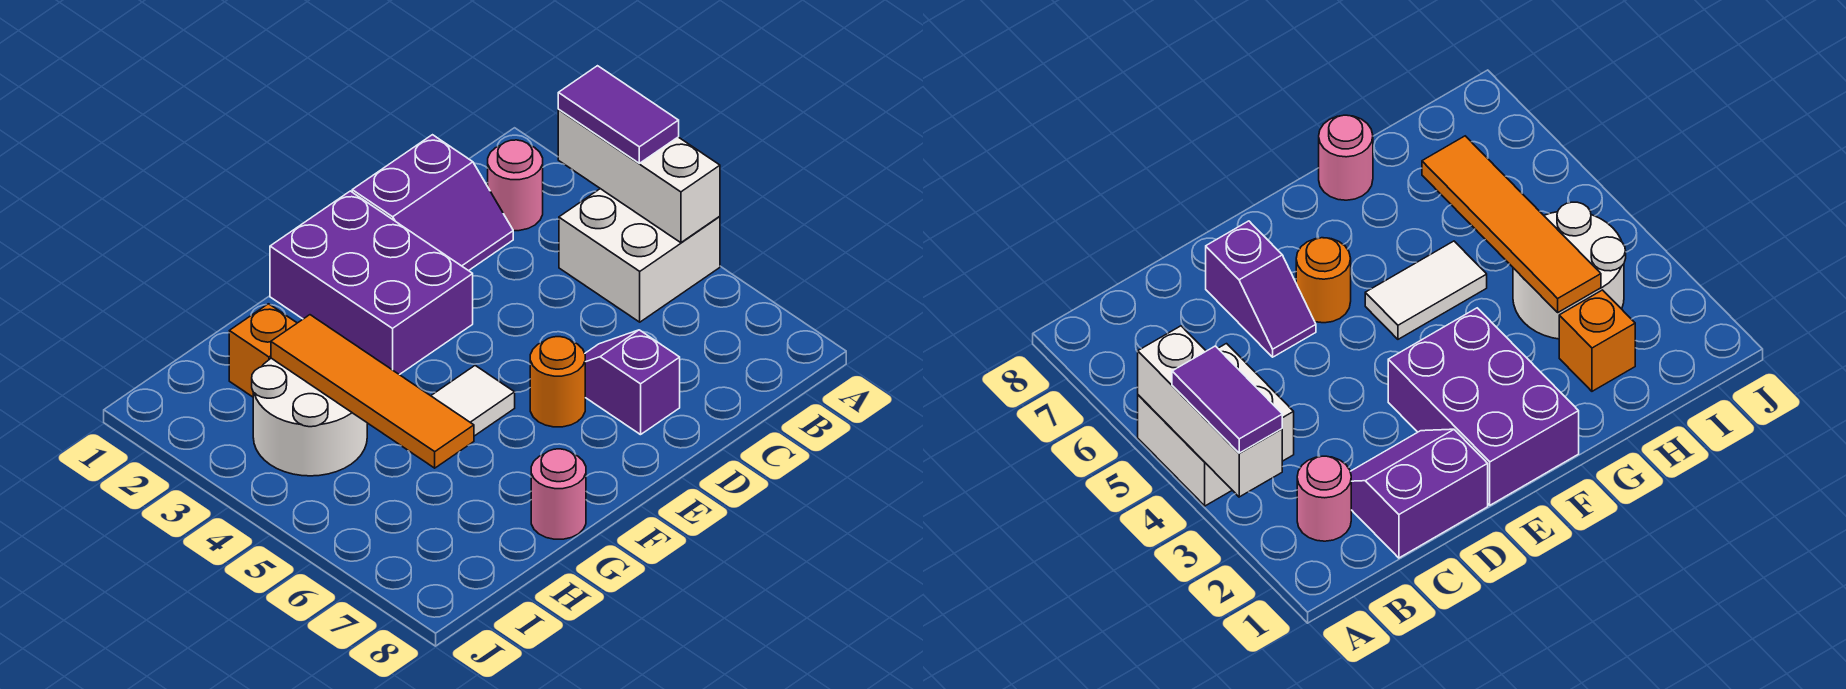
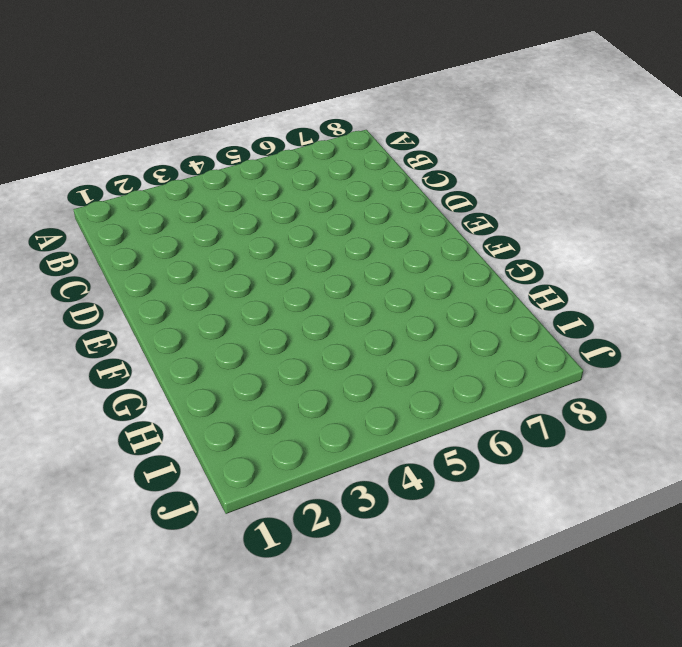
none -> white brick A4:B5 level 1
none -> pink round brick B2 level 1
none -> purple slope C1:D2 level 1 top 1

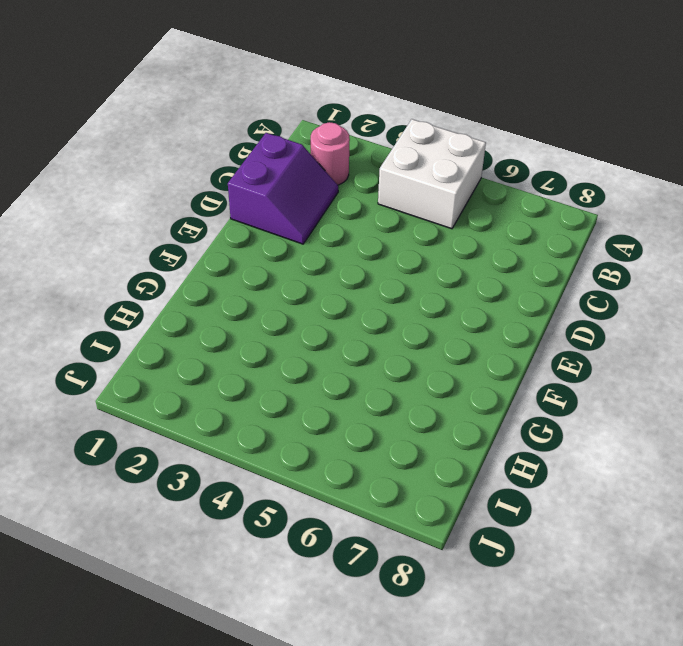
none -> purple slope D6:D7 level 1 top 7
none -> purple brick E1:F3 level 1
none -> orange round brick E6 level 1

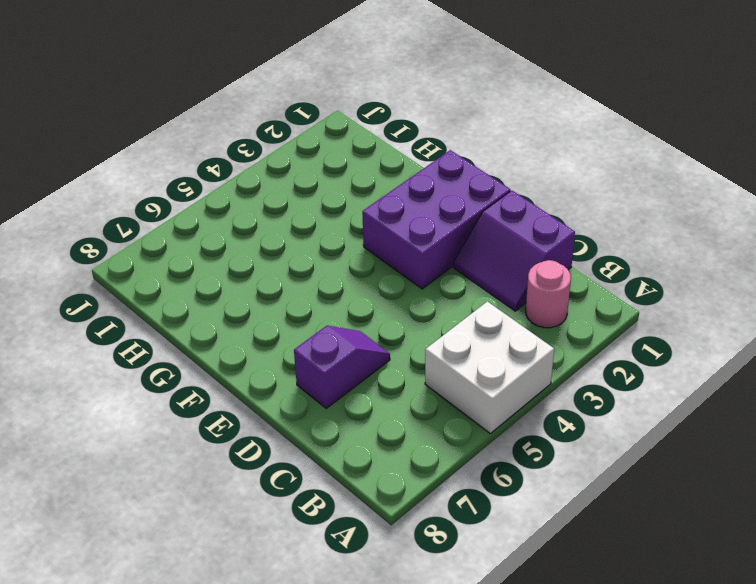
none -> orange round brick E6 level 1
none -> white tile F5:G5 level 1
none -> pink round brick G8 level 1

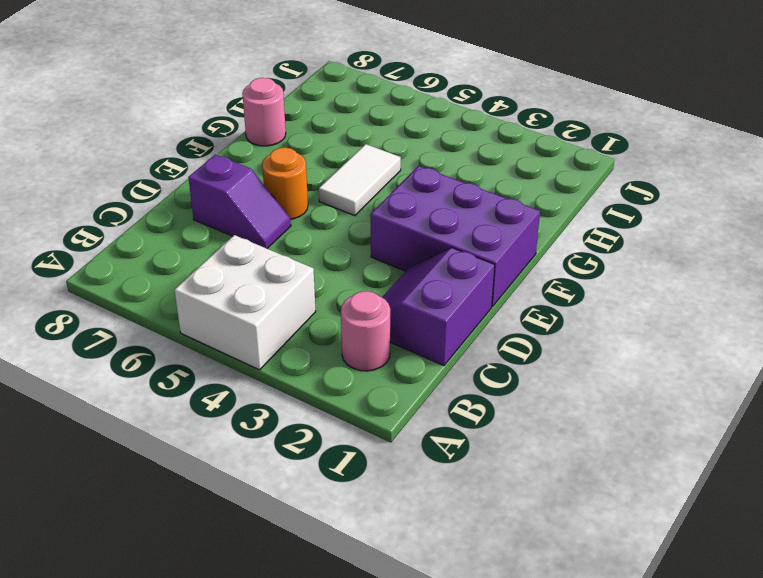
none -> orange brick H2 level 1
none -> white round brick H3:I4 level 1
none -> white brick A3:A5 level 2

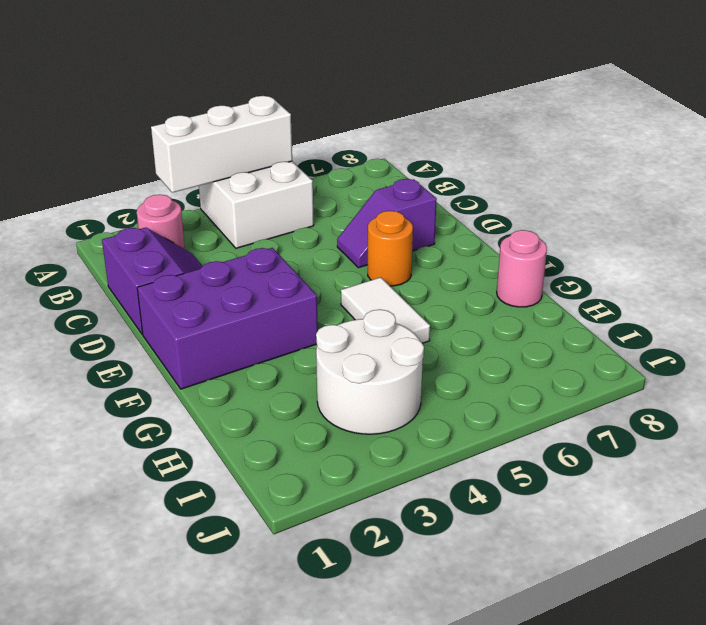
none -> orange brick H2 level 1
none -> orange tile H3:H6 level 2
none -> purple tile A3:A4 level 3

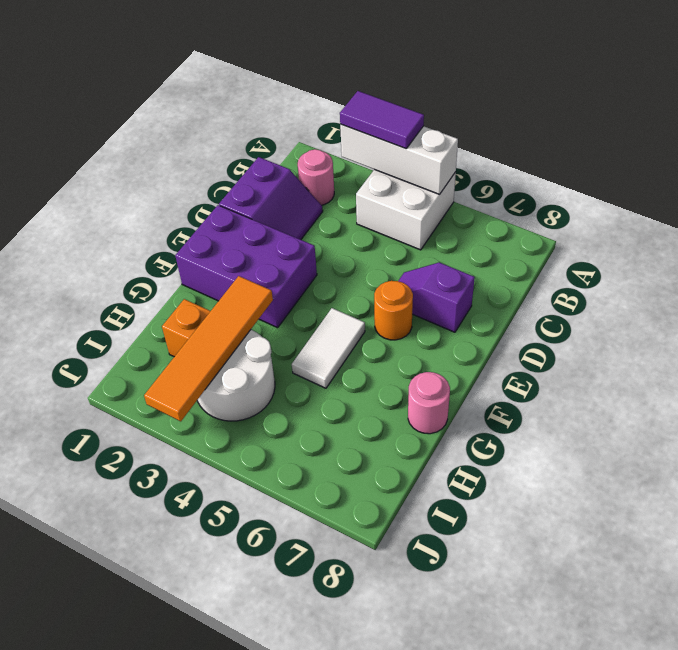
orange tile G3:J3 level 2 -> orange tile H3:H6 level 2

